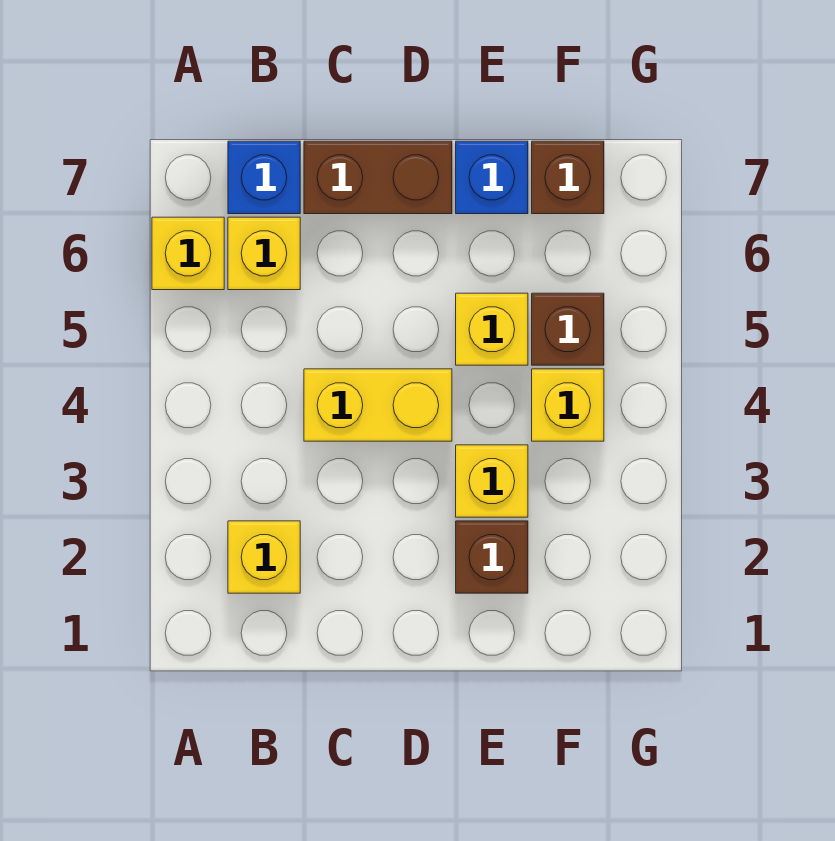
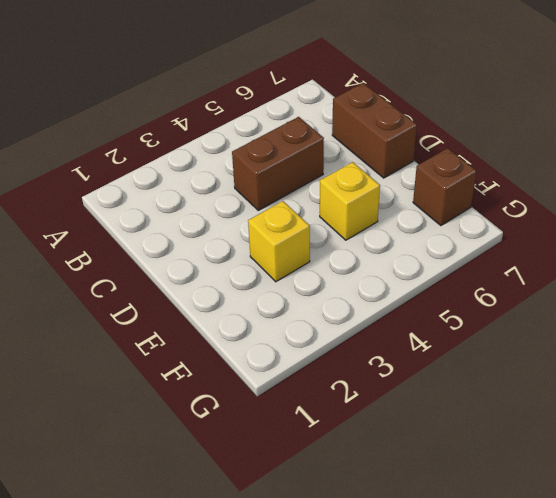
brown brick C4:C5 level 1 -> yellow brick C4:D4 level 1
none -> yellow brick A6 level 1
none -> yellow brick B2 level 1
none -> yellow brick B6 level 1

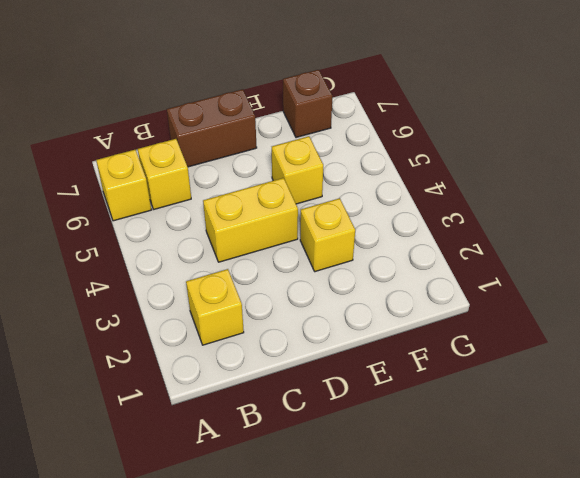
none -> blue brick B7 level 1
none -> brown brick E2 level 1
none -> blue brick E7 level 1

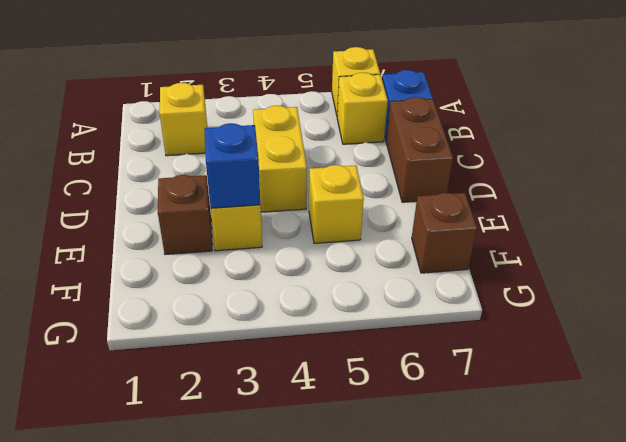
blue brick E3 level 2 -> blue brick E7 level 1
none -> yellow brick F4 level 1
none -> brown brick F5 level 1

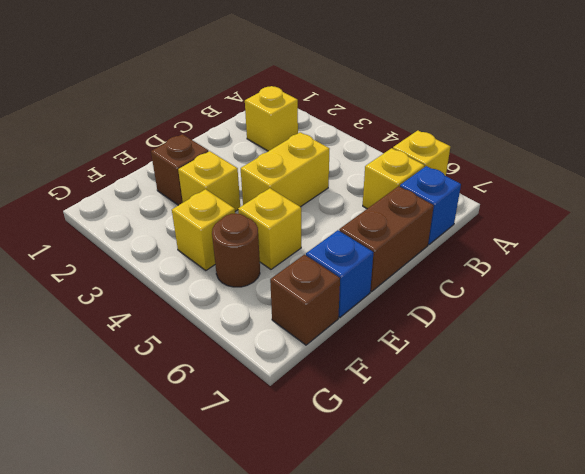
brown round brick F5 level 1 -> brown brick F5 level 1

